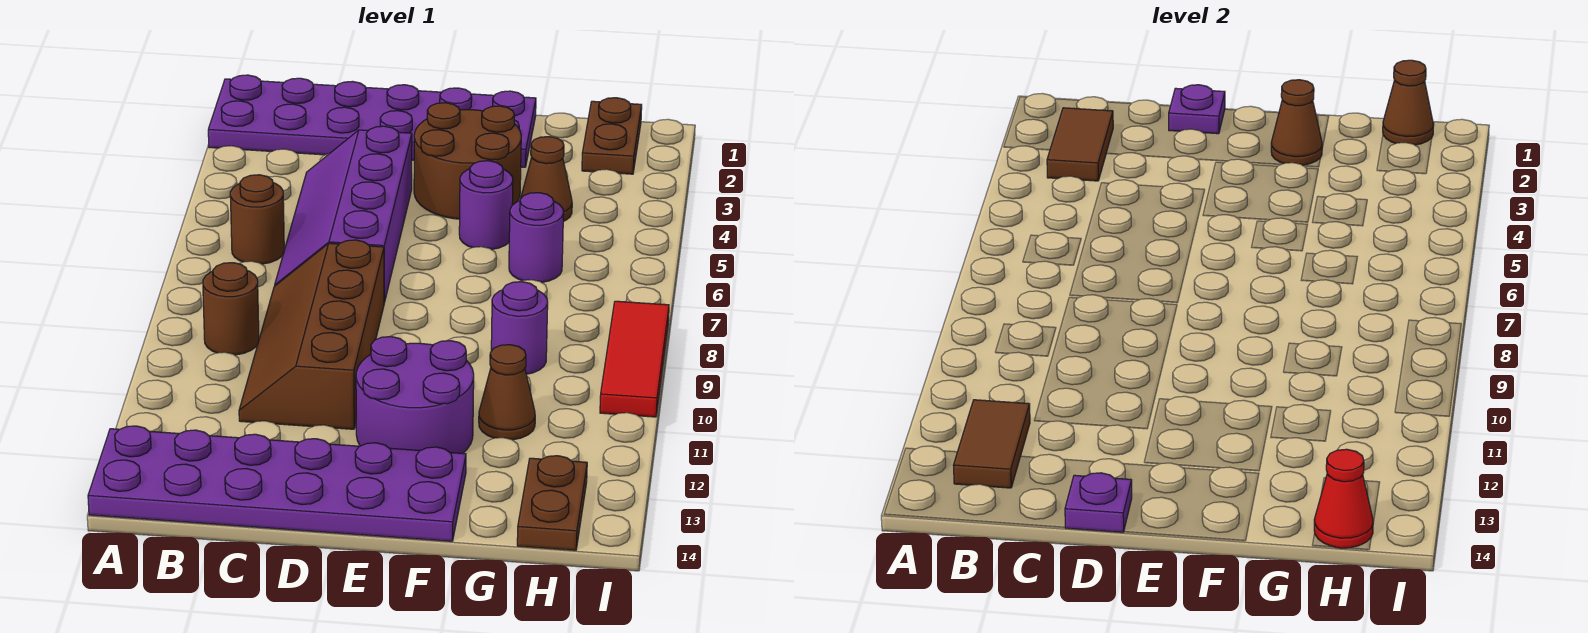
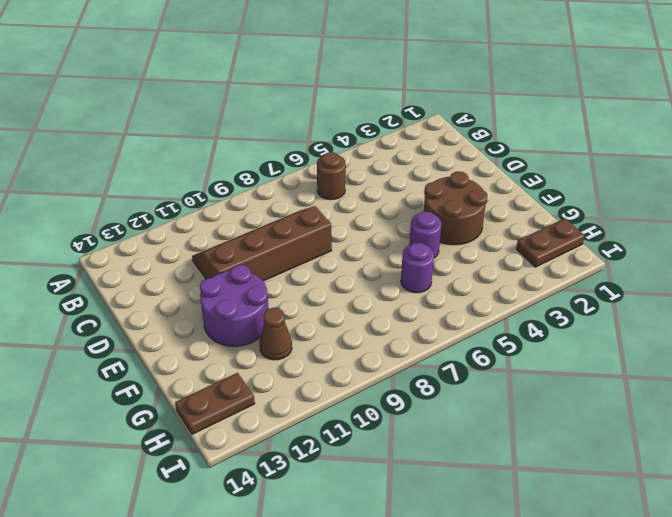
none -> purple plate A1:F2 level 1
none -> purple plate A13:F14 level 1
none -> brown round brick B9 level 1

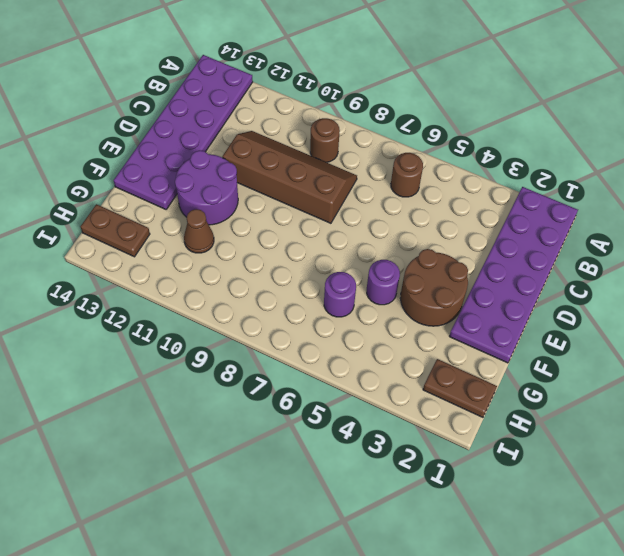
none -> purple slope C4:D7 level 1 top D
none -> brown cone G4 level 1
none -> purple round brick G9 level 1

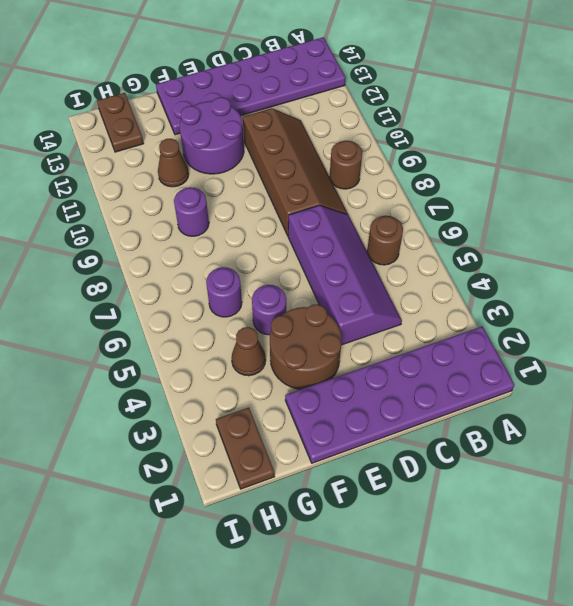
none -> red tile I8:I10 level 1
none -> brown tile B2:B3 level 2
none -> brown tile B12:B13 level 2

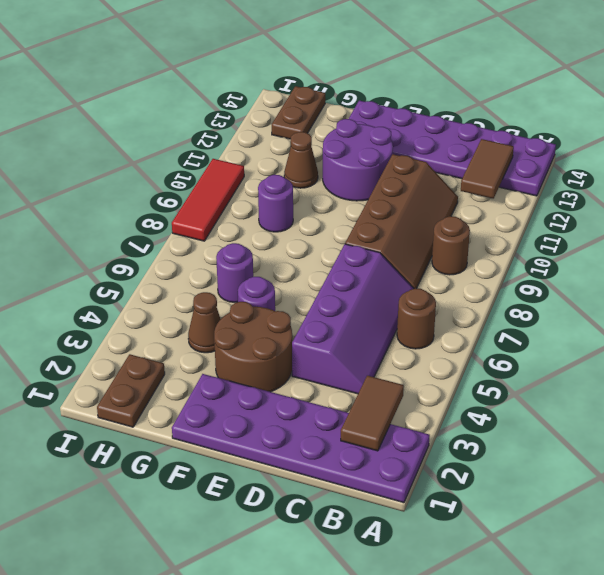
none -> purple plate D1 level 2
none -> purple plate D14 level 2
none -> brown cone F2 level 2

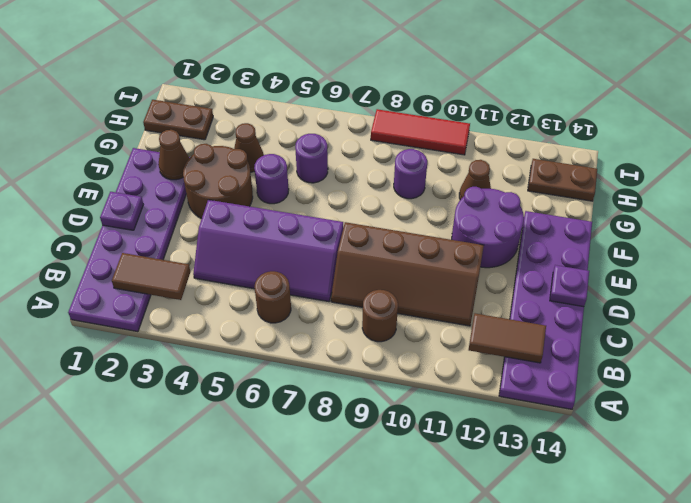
none -> brown cone H1 level 2
none -> red cone H14 level 2

